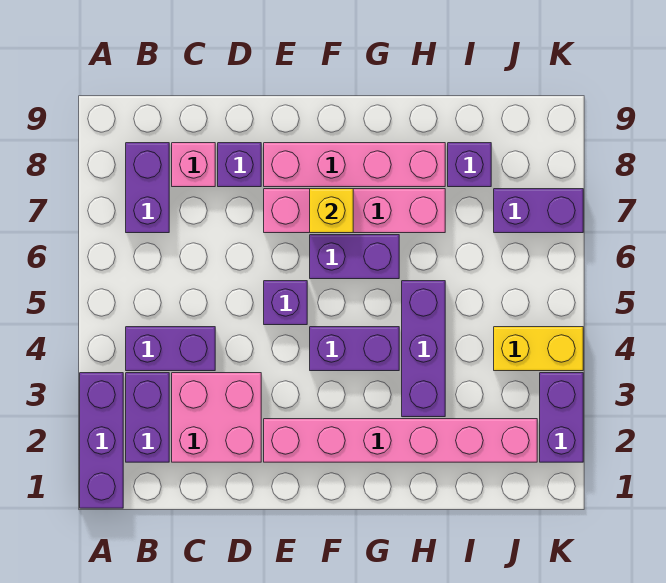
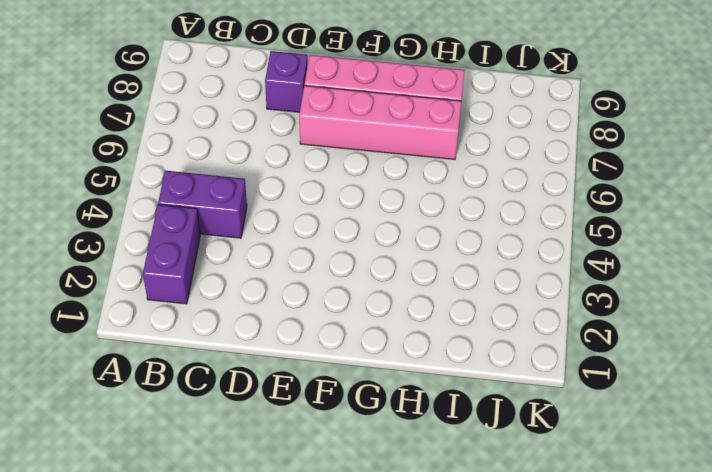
none -> purple brick A1:A3 level 1
none -> purple brick B7:B8 level 1
none -> pink brick C2:D3 level 1

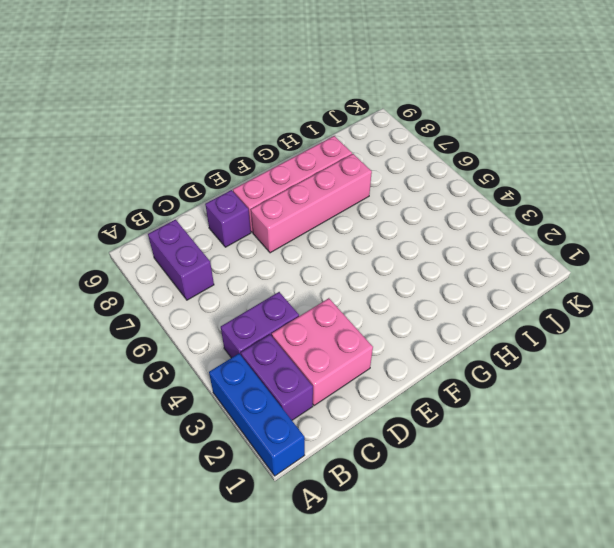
blue brick A1:A3 level 1 -> purple brick A1:A3 level 1
none -> pink brick C8 level 1
none -> pink brick E2:J2 level 1
none -> purple brick E5 level 1

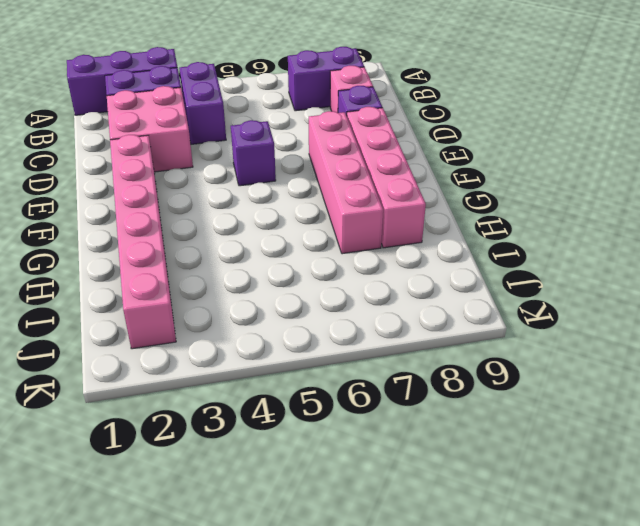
none -> purple brick F4:G4 level 1
none -> purple brick F6:G6 level 1
none -> purple brick H3:H5 level 1

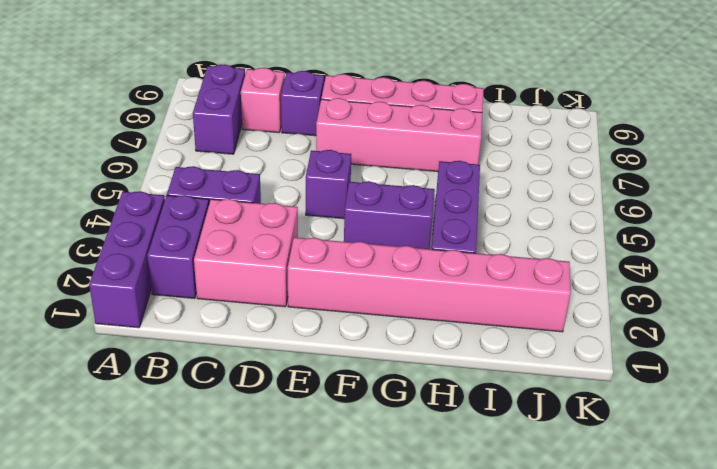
none -> purple brick F6:G6 level 1
none -> purple brick I8 level 1
none -> yellow brick J4:K4 level 1

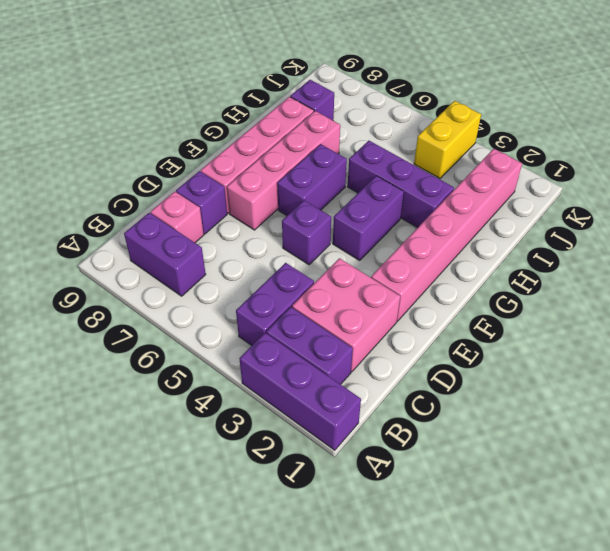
none -> purple brick J7:K7 level 1
none -> purple brick K2:K3 level 1
none -> yellow brick F7 level 2

